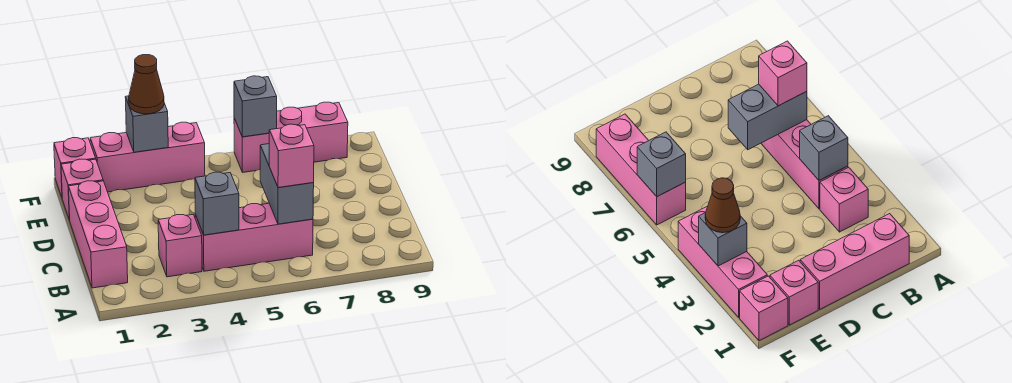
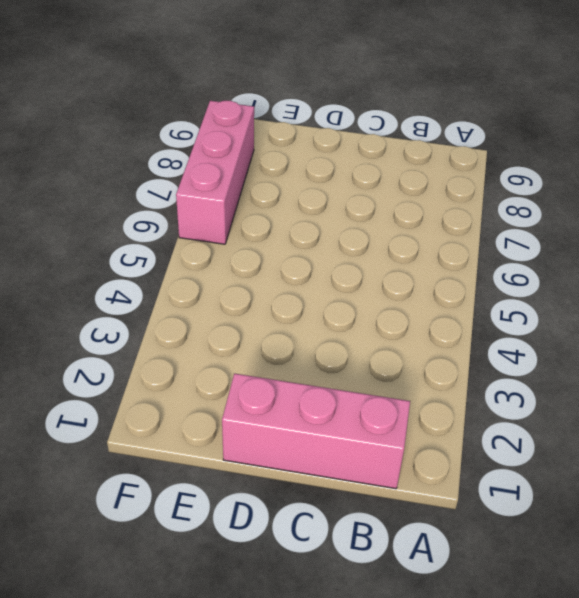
none -> pink brick B3 level 1
none -> pink brick B4:B6 level 1
none -> pink brick E1 level 1

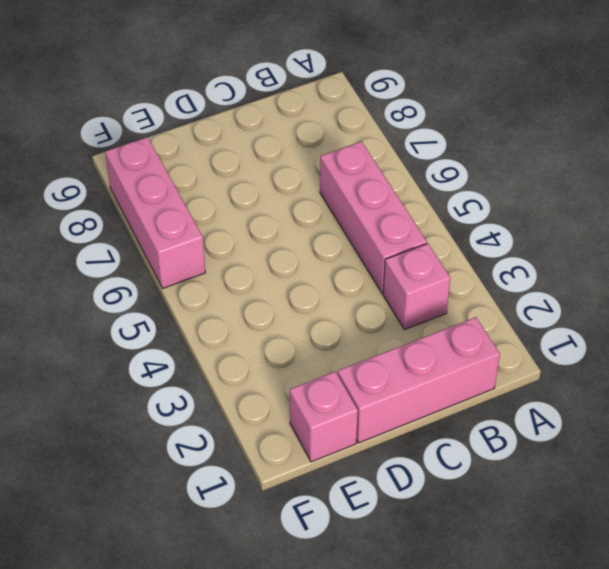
none -> pink brick F1 level 1
none -> pink brick F2:F4 level 1
none -> grey brick B4 level 2

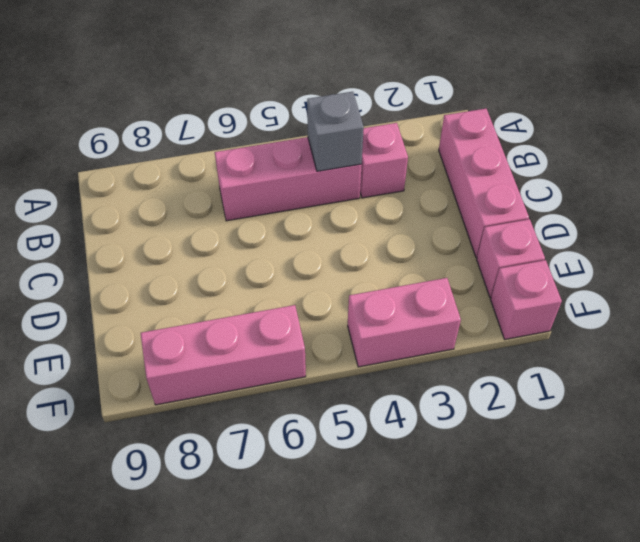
pink brick F3:F4 level 1 -> pink brick F2:F4 level 1
none -> grey brick B6:C6 level 2
none -> grey brick F3 level 2
none -> grey brick F6 level 2

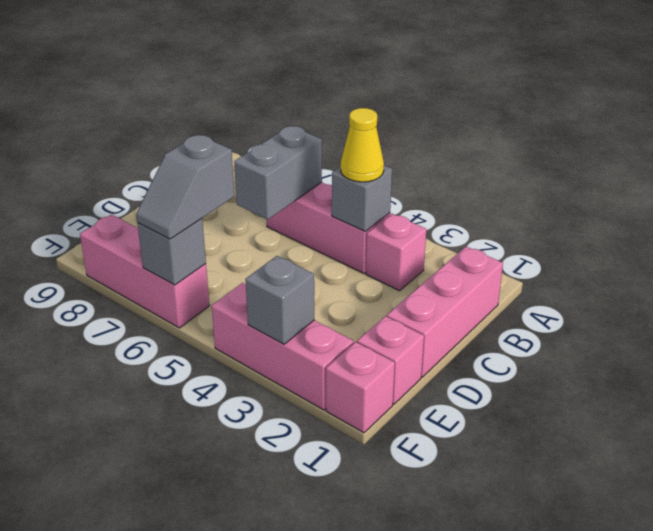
yellow cone B4 level 3 -> none
grey slope E6:F6 level 3 top E -> none
none -> pink brick B6 level 3
none -> brown cone F3 level 3

